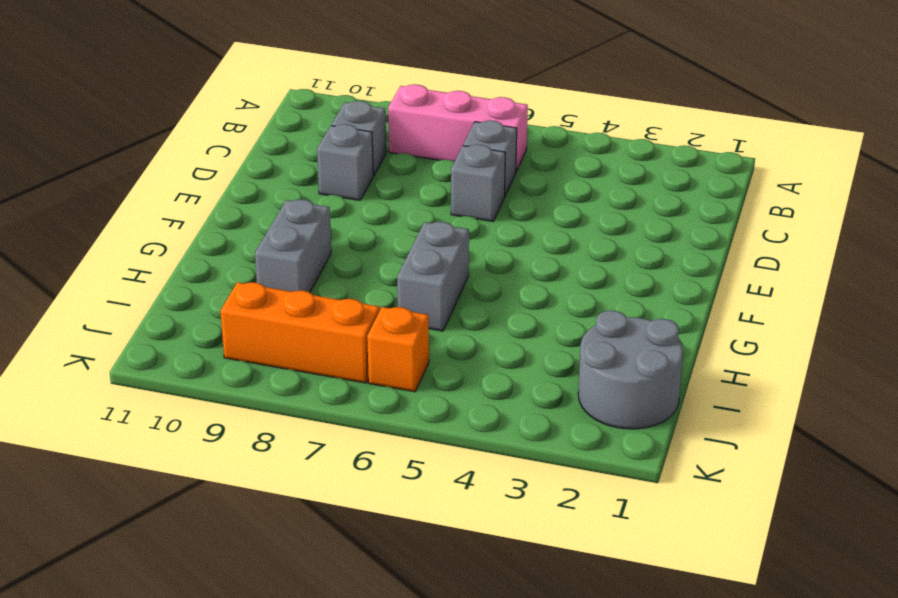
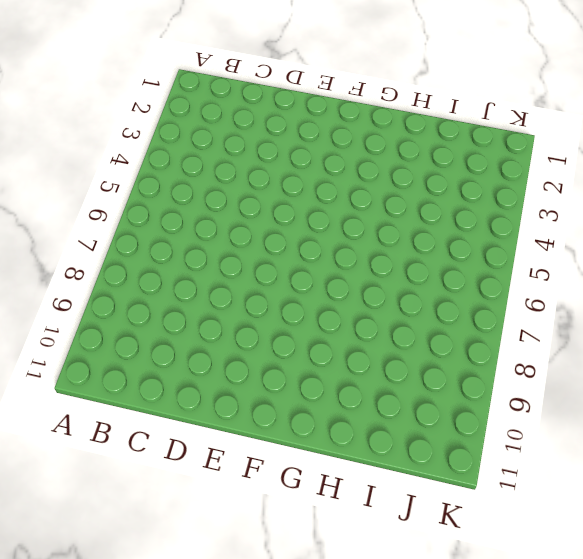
none -> pink brick B6:B8 level 1
none -> grey brick C6 level 1

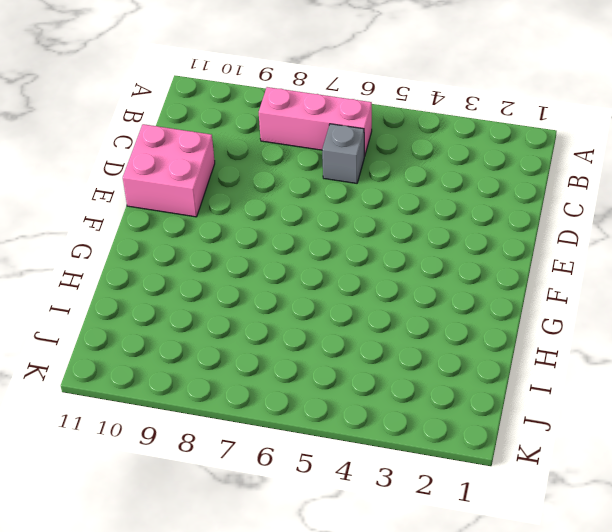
pink brick D10:E11 level 1 -> none
none -> grey brick C9 level 1
none -> grey brick D6 level 1

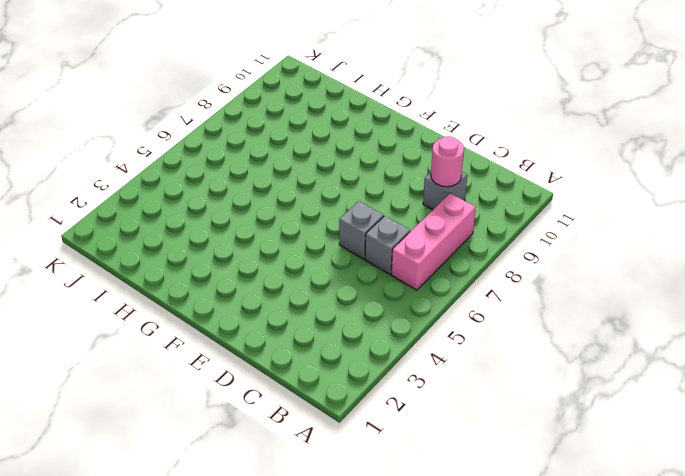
pink round brick C9 level 2 -> none
none -> grey brick D9 level 1
none -> grey brick G6:H6 level 1

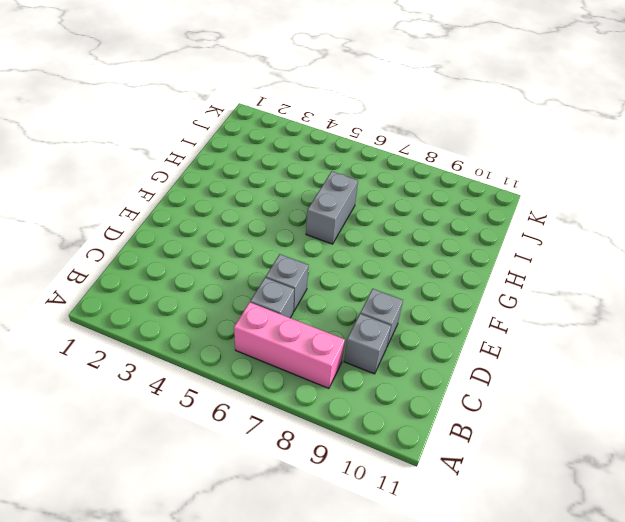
none -> grey brick G9:H9 level 1
none -> grey round brick I1:J2 level 1

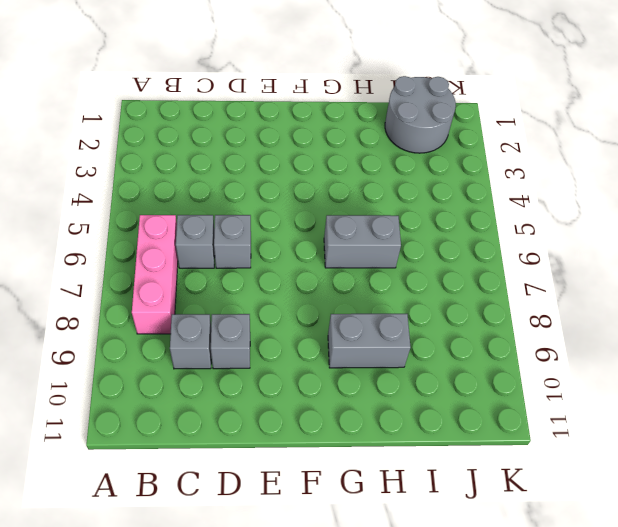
none -> orange brick J6 level 1
none -> orange brick J7:J9 level 1

